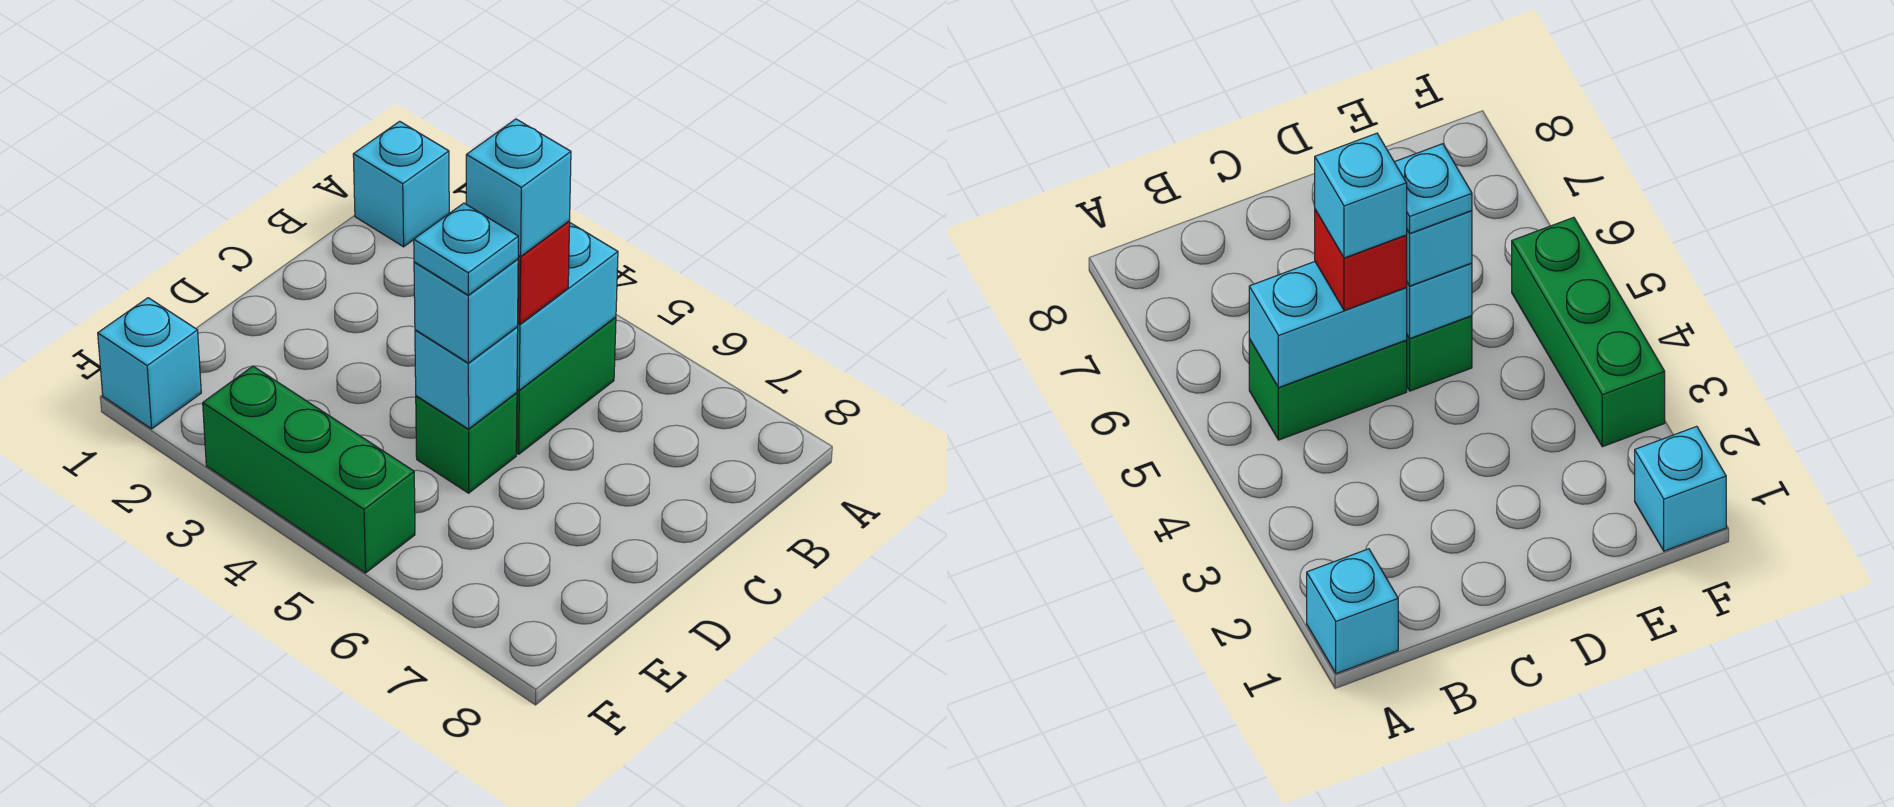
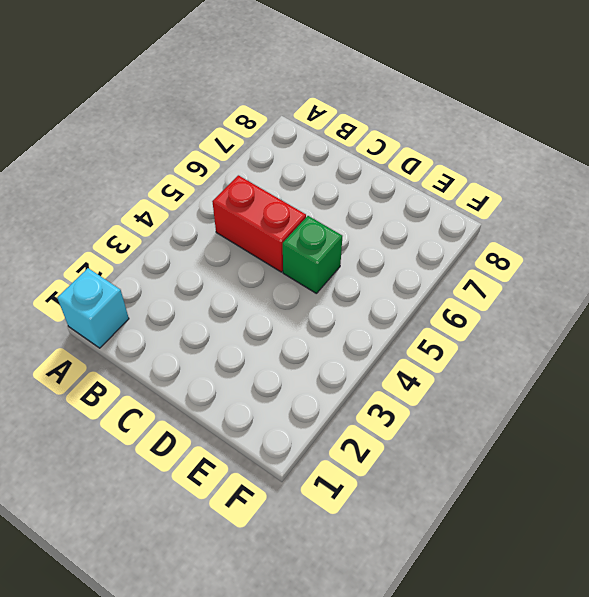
red brick B5:C5 level 1 -> green brick B5:C5 level 1
none -> cyan brick F1 level 1
none -> green brick F3:F5 level 1

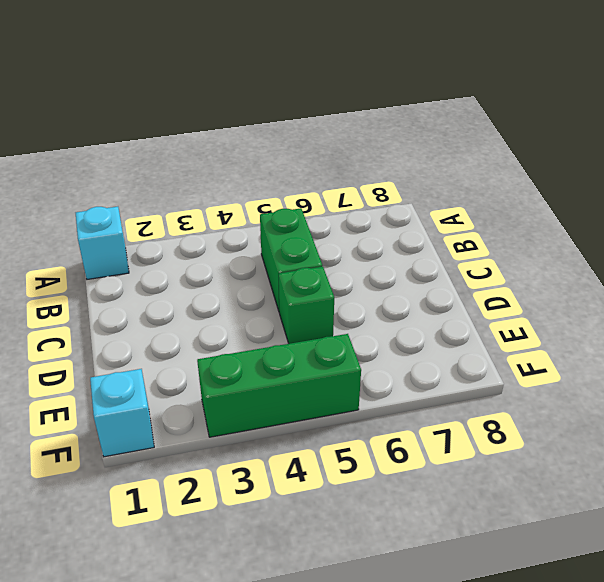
none -> cyan brick B5:C5 level 2
none -> cyan brick D5 level 2

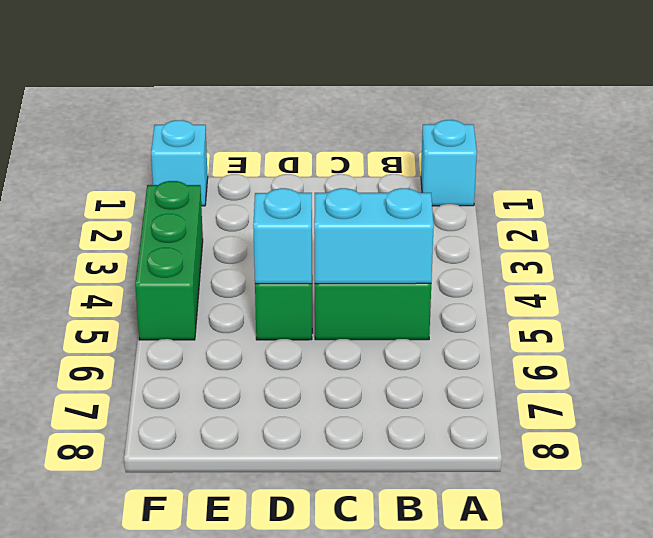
none -> red brick C5 level 3
none -> cyan brick D5 level 3

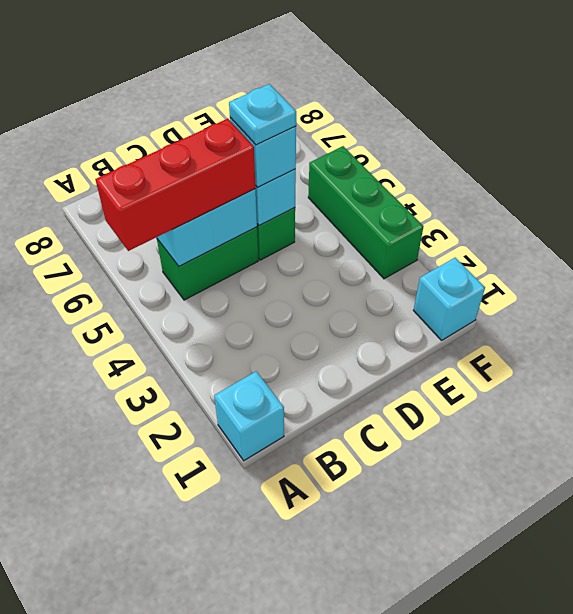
red brick A5:C5 level 3 -> red brick C5 level 3
none -> cyan brick C5 level 4

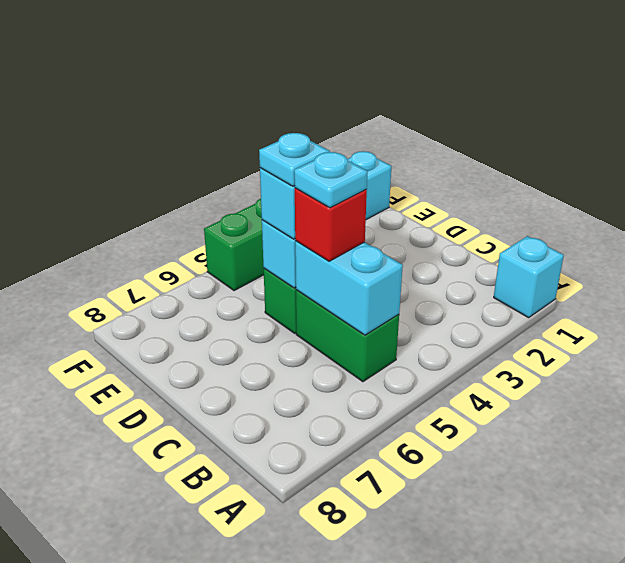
cyan plate C5 level 4 -> cyan brick C5 level 4

